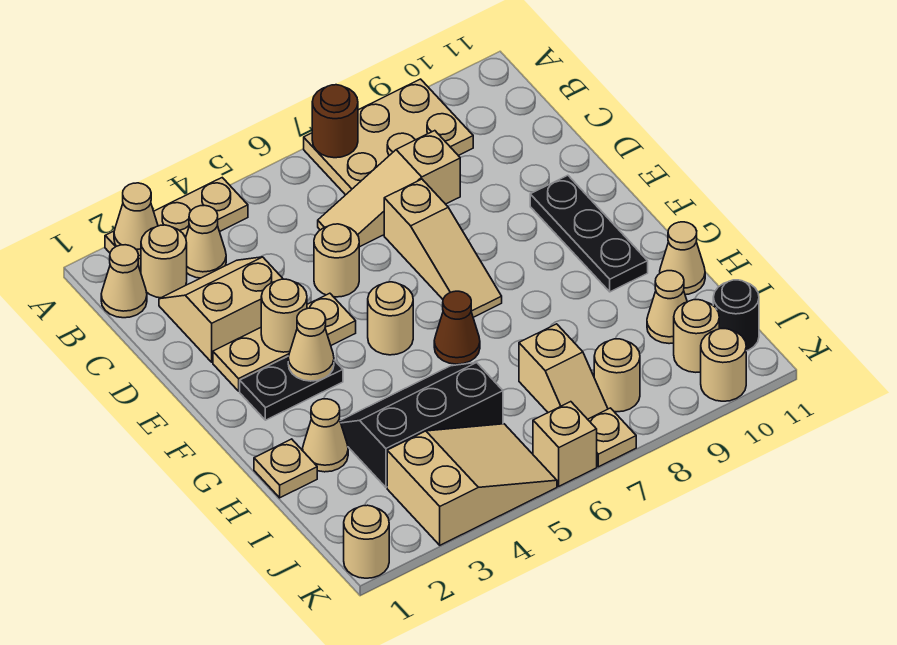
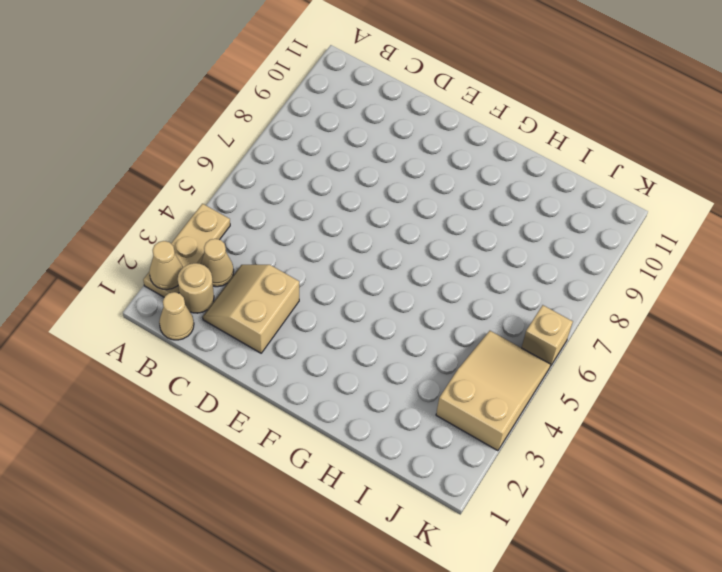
none -> tan plate A7:B9 level 1
none -> tan slope C6:C8 level 1 top 8
none -> tan round brick D5 level 1
none -> tan slope D7:F7 level 1 top D

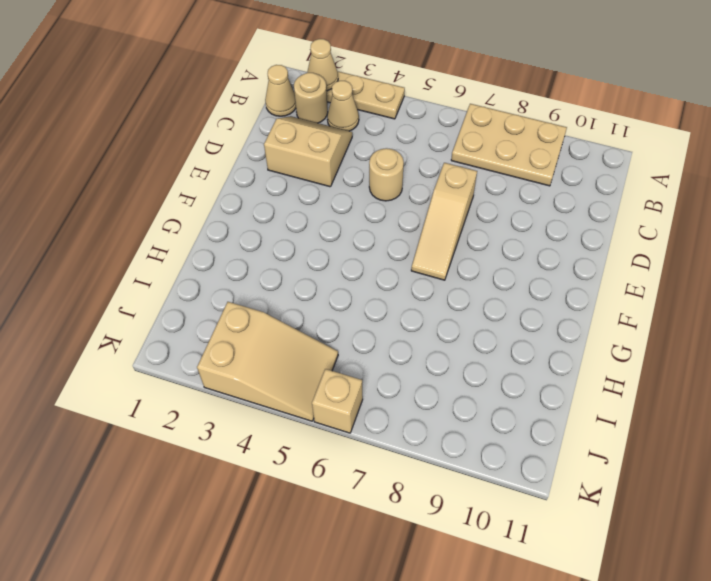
none -> tan slope C6:C8 level 1 top 8
none -> tan plate E2:E4 level 1
none -> black plate E10:G10 level 1
none -> black plate F2:F3 level 1

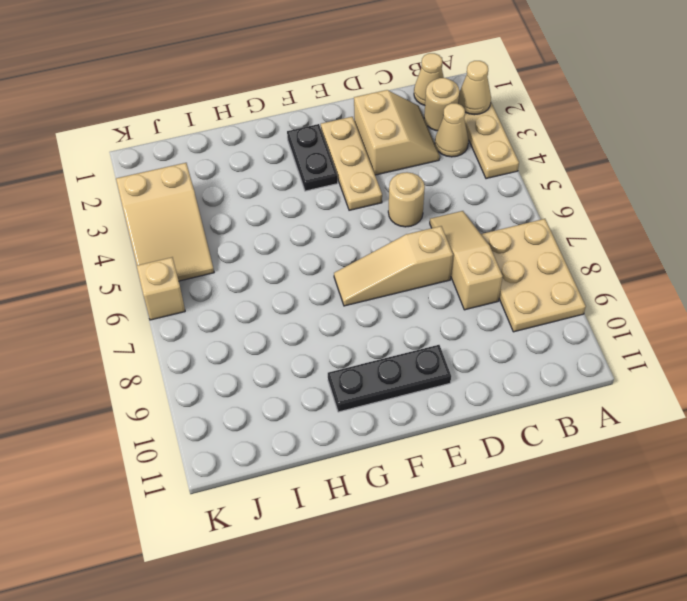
none -> tan round brick F5 level 1
none -> brown cone G6 level 1
none -> tan plate H1 level 1
none -> tan cone H2 level 1

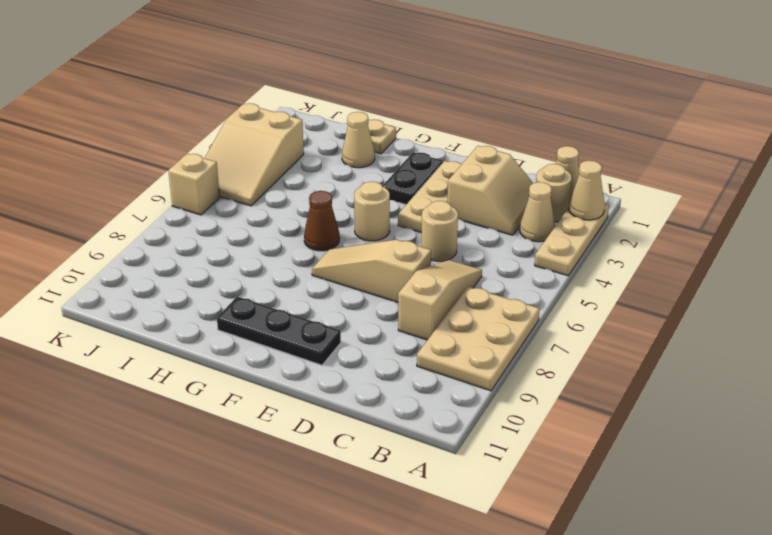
none -> black slope H3:I5 level 1 top I
none -> tan cone H11 level 1
none -> tan slope I7:J7 level 1 top I
none -> tan cone I10 level 1

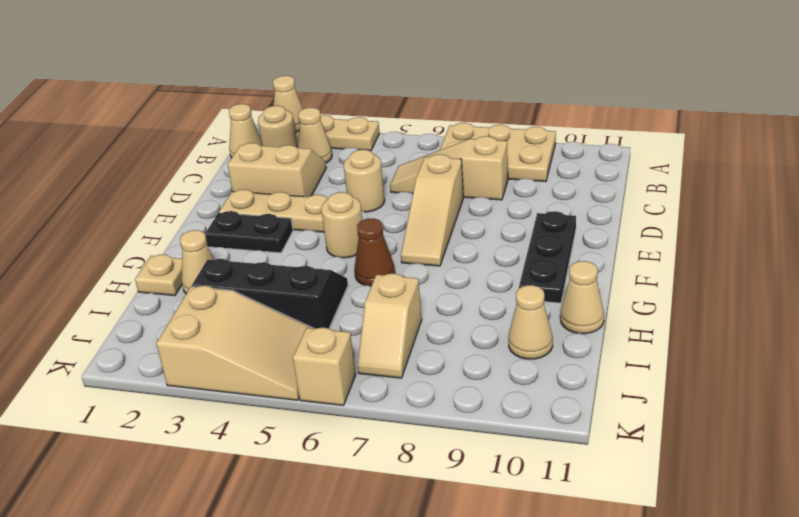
none -> tan round brick J8 level 1
none -> tan round brick J10 level 1
none -> black round brick J11 level 1
none -> tan round brick K1 level 1

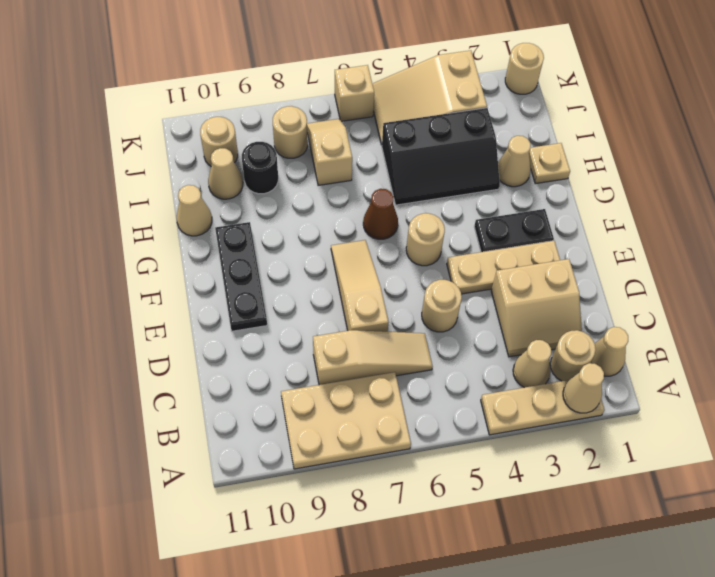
black round brick I9 level 1 -> black round brick J11 level 1
none -> tan plate K7 level 1
none -> tan round brick K10 level 1
none -> brown round brick A7 level 2
none -> tan round brick E3 level 2

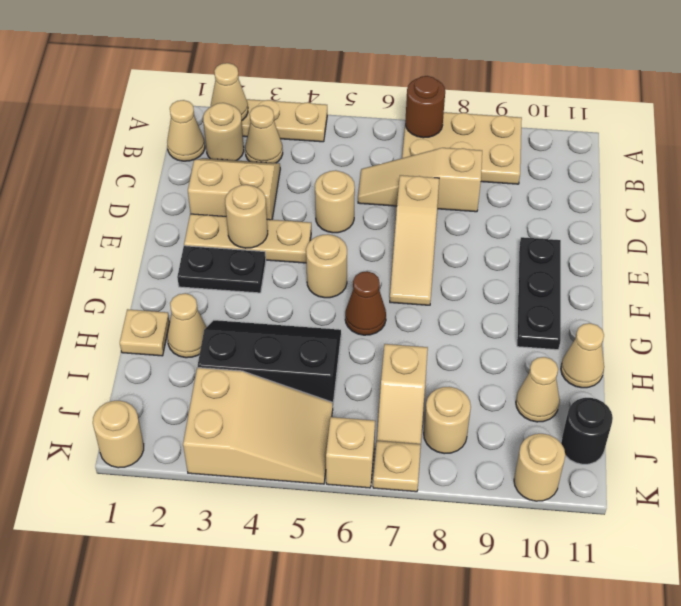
none -> tan round brick J10 level 1
none -> tan cone F3 level 2

